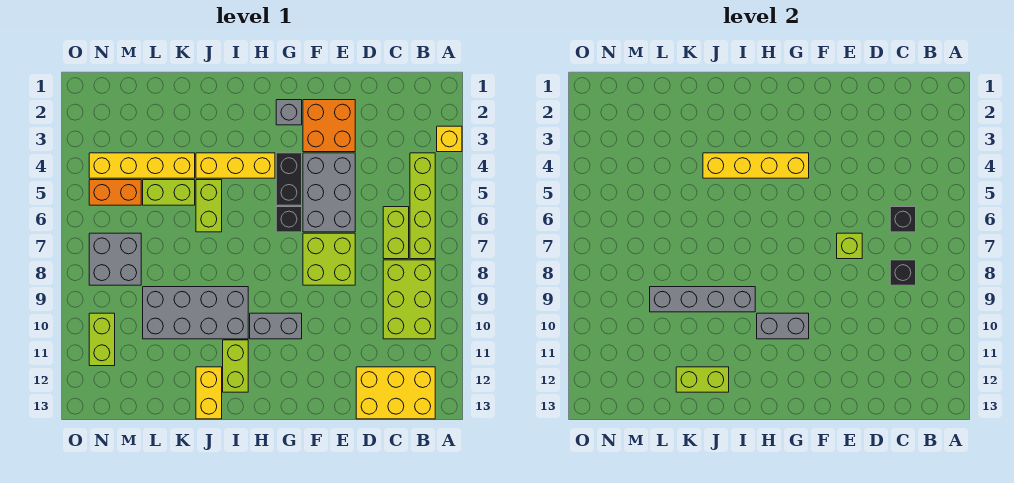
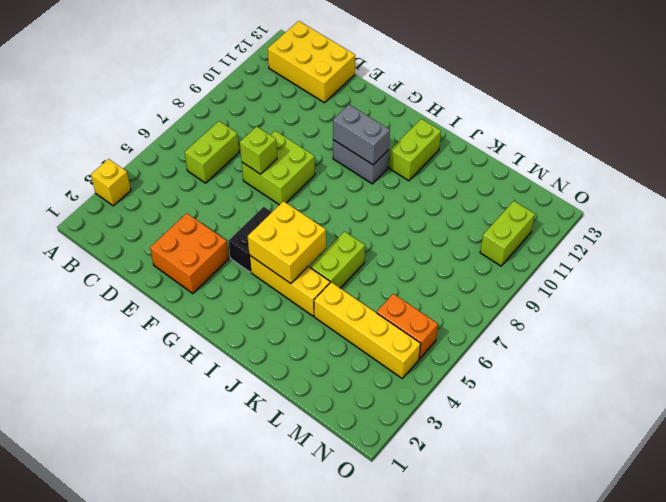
yellow brick H4:I5 level 2 -> yellow brick G4:J4 level 2
none -> lime brick B4:B7 level 1
none -> lime brick B8:C10 level 1
none -> grey brick E4:F6 level 1

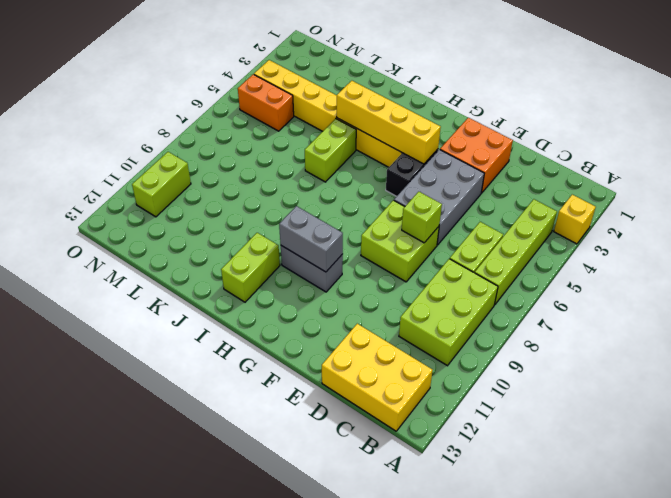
none -> grey brick G2 level 1
none -> black brick G6 level 1
none -> grey brick I9:L10 level 1

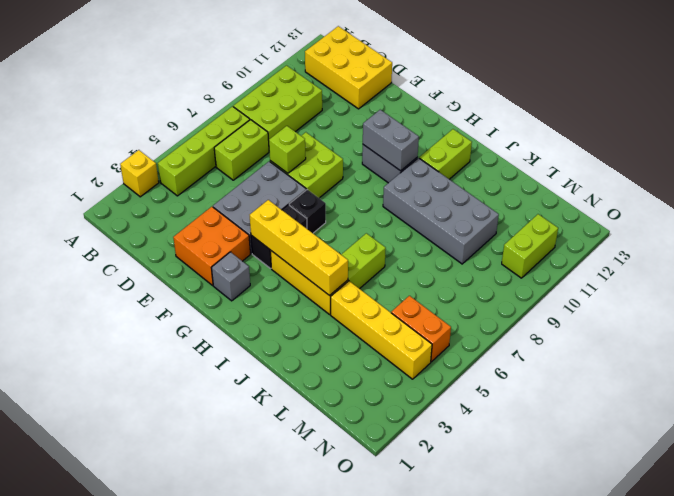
none -> yellow brick J12:J13 level 1
none -> lime brick K5:L5 level 1
none -> grey brick M7:N8 level 1

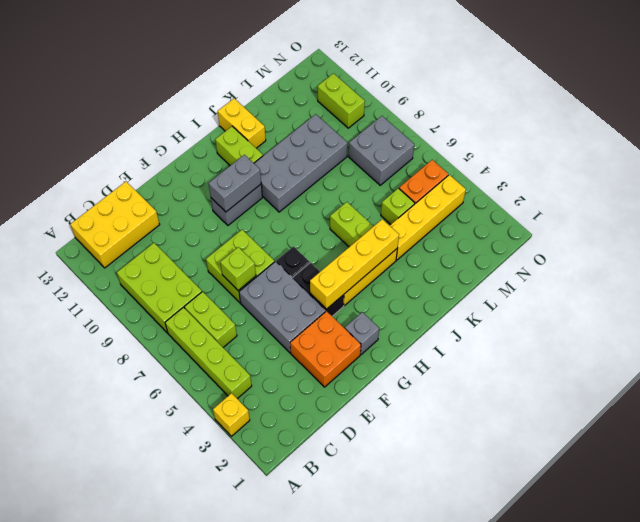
lime brick L5 level 1 -> lime brick K5:L5 level 1
none -> black brick C6 level 2
none -> black brick C8 level 2
none -> grey brick I9:L9 level 2

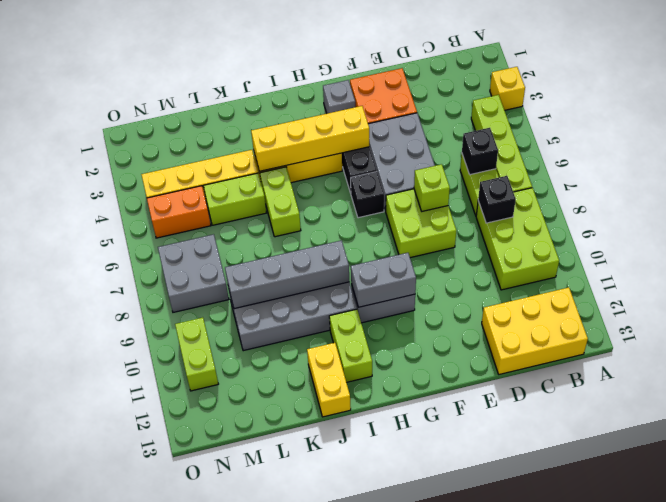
none -> lime brick J12:K12 level 2

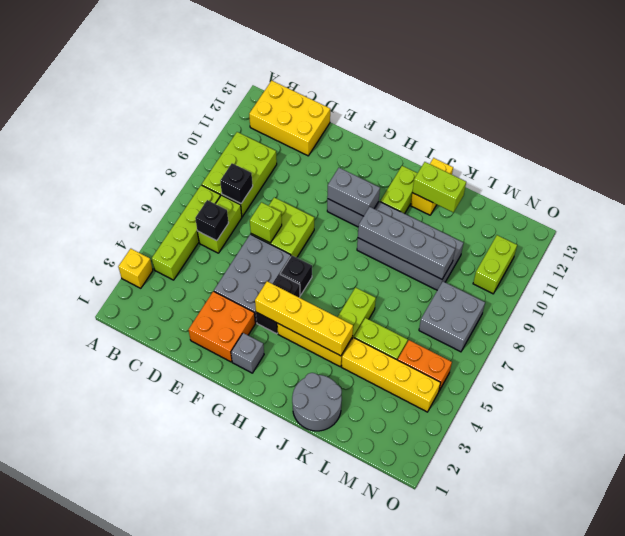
grey round brick J1:K2 level 1 -> none

